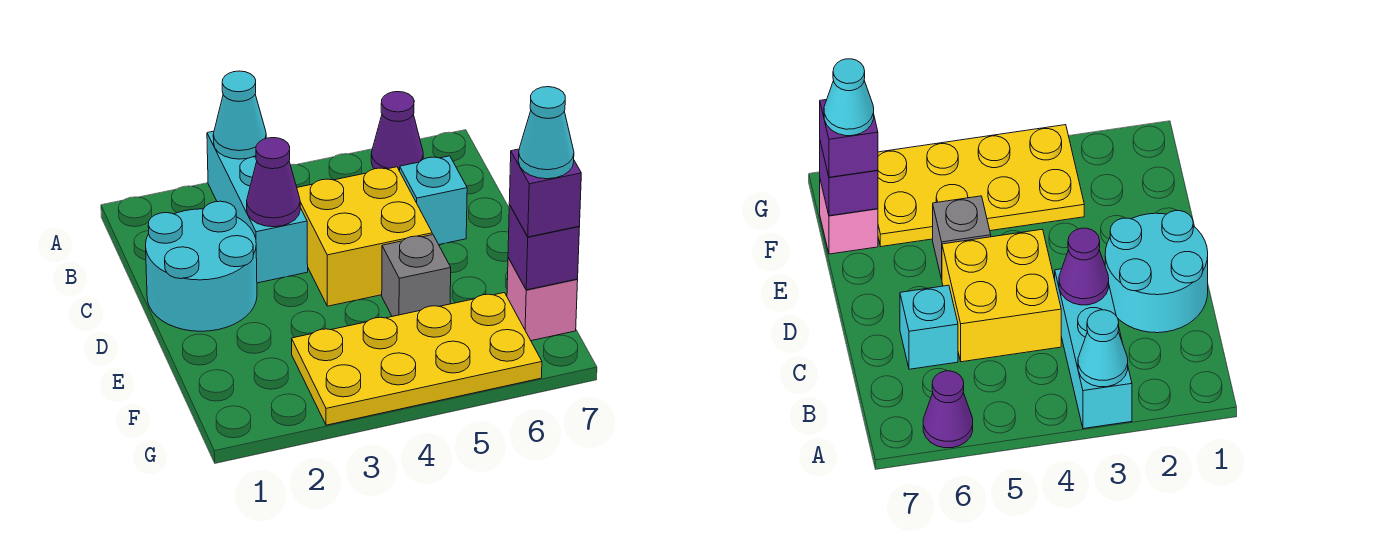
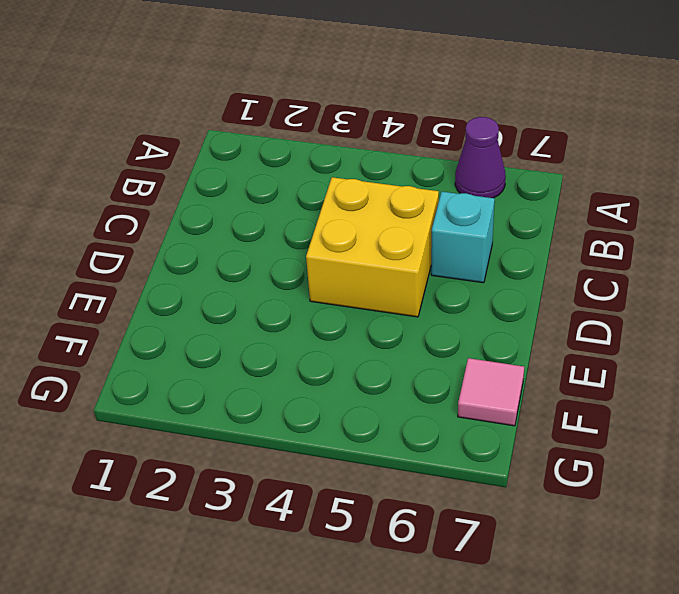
pink tile F7 level 1 -> pink brick F7 level 1
none -> cyan brick A3:C3 level 1
none -> cyan round brick C1:D2 level 1
none -> grey brick E5 level 1

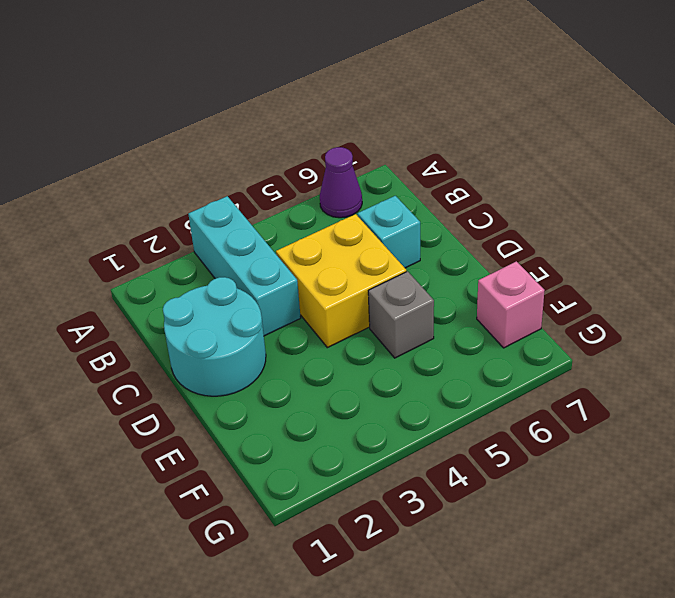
none -> yellow plate F3:G6 level 1
none -> cyan cone A3 level 2
none -> purple cone C3 level 2

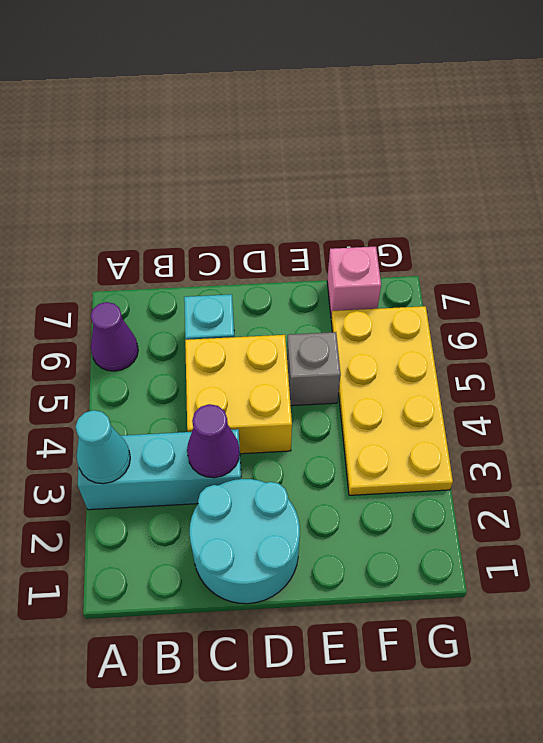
none -> purple brick F7 level 2
none -> purple brick F7 level 3
none -> cyan cone F7 level 4

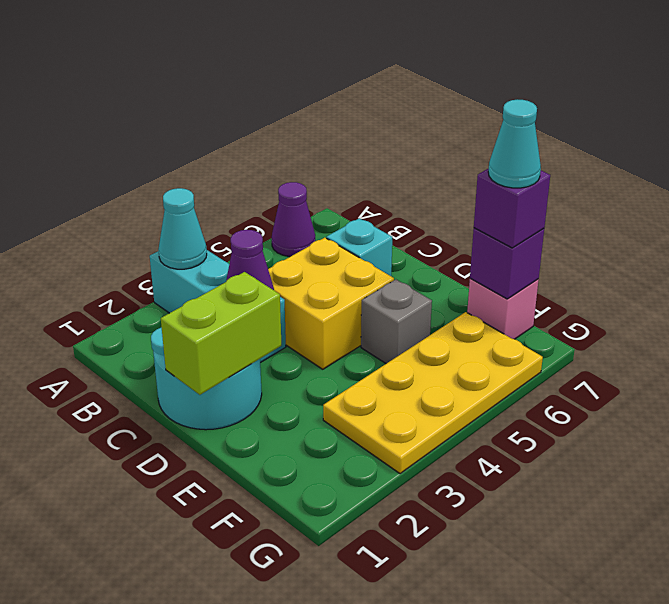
lime brick D1:D2 level 2 -> none

